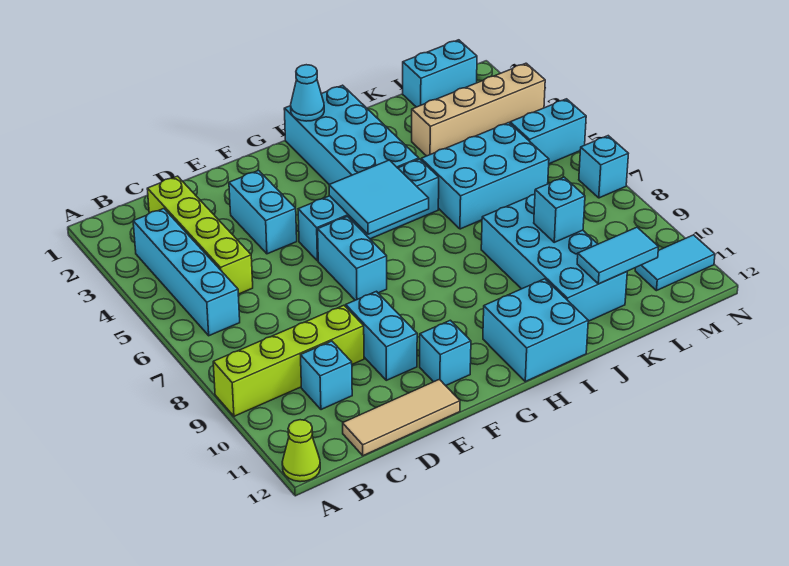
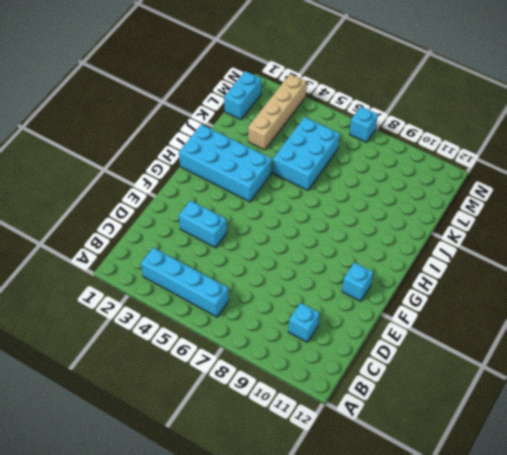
none -> lime brick A9:D9 level 1
none -> lime cone A12 level 1
none -> lime brick C2:C5 level 1

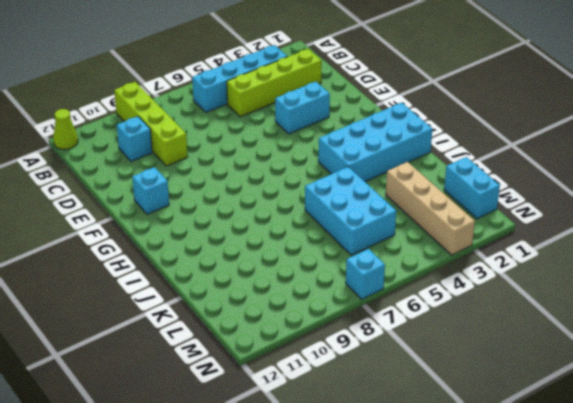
none -> tan tile C12:E12 level 1
none -> cyan brick E9:E10 level 1
none -> cyan brick F5:I5 level 1

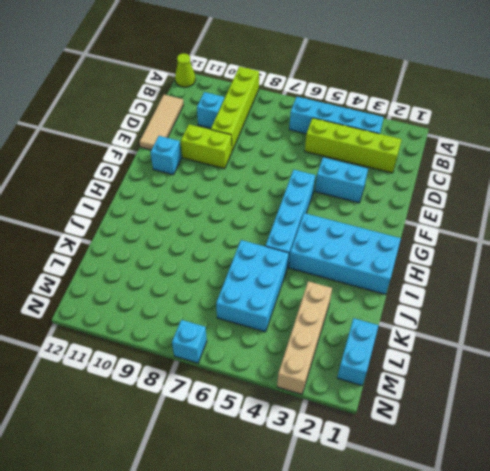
lime brick E9:E10 level 1 -> cyan brick E9:E10 level 1
none -> cyan brick F6:F7 level 1
none -> cyan brick H11:I12 level 1
none -> cyan brick J8:K11 level 1

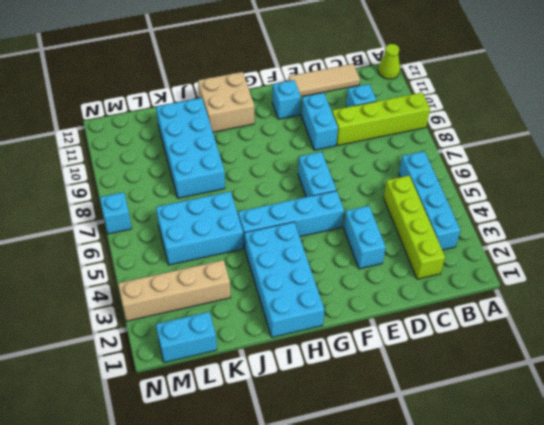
tan brick H11:I12 level 1 -> cyan brick H11:I12 level 1
none -> cyan brick M5:N5 level 1
none -> cyan tile M11:N11 level 1
none -> cyan tile G5:H6 level 2

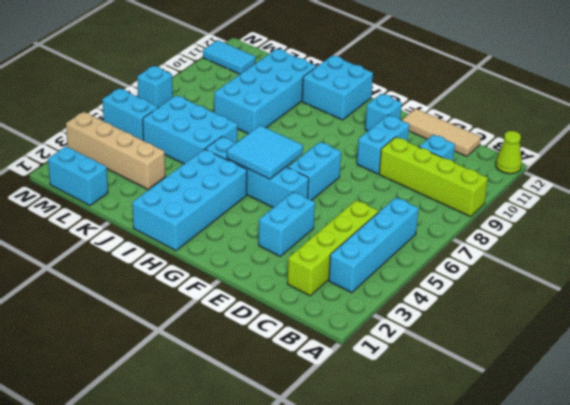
none -> cyan cone H1 level 2
none -> cyan brick K9 level 2
none -> cyan tile K11:L11 level 2

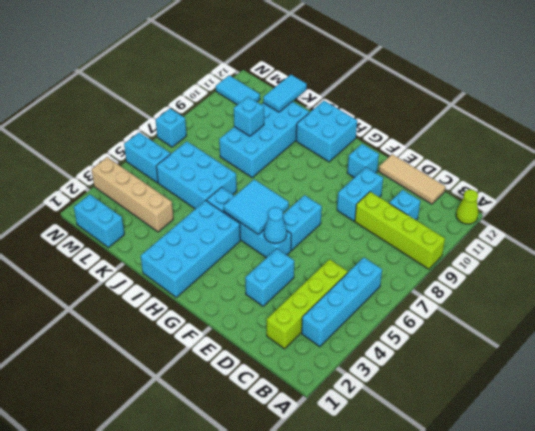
cyan cone F5 level 2 -> cyan cone H1 level 2
cyan tile K11:K12 level 2 -> cyan tile K11:L11 level 2

